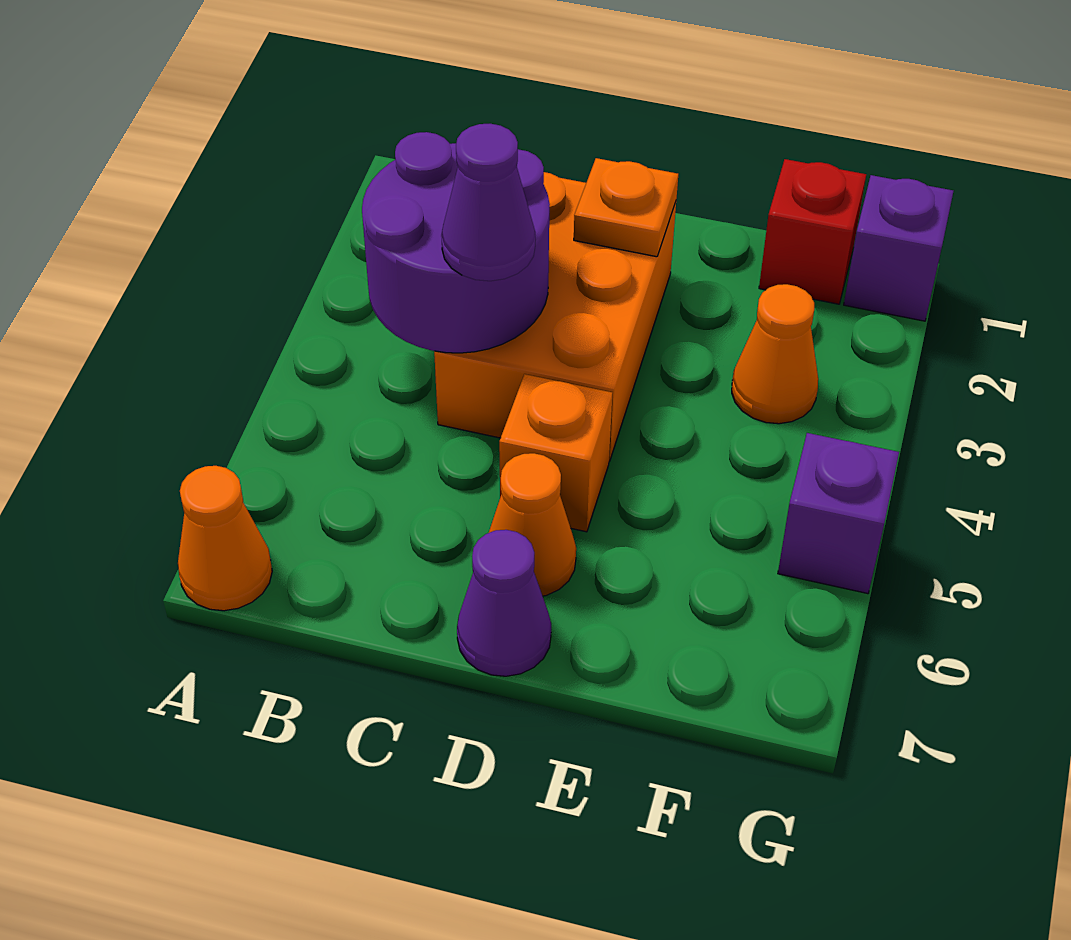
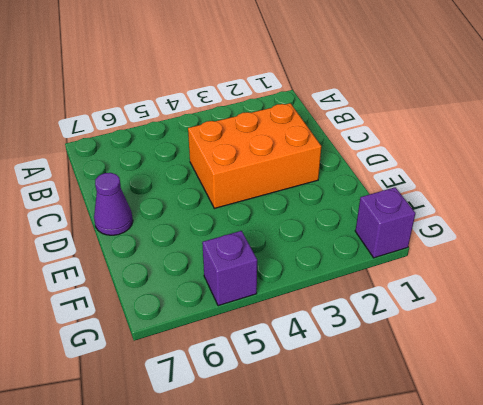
none -> orange cone A7 level 1
none -> orange brick D5 level 1
none -> orange cone D6 level 1

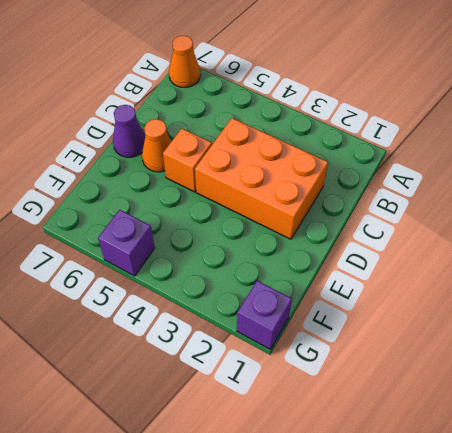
none -> red brick F1 level 1
none -> orange cone F3 level 1
none -> purple round brick B3:C4 level 2

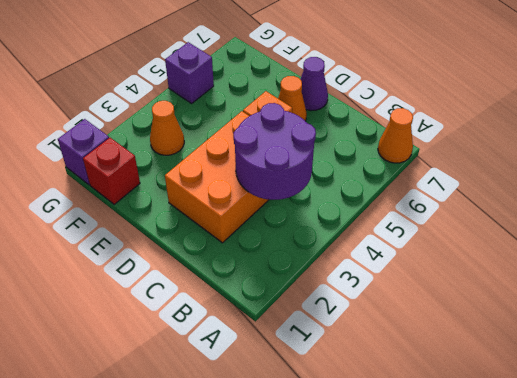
none -> orange plate D2 level 2
none -> purple cone C4 level 3

